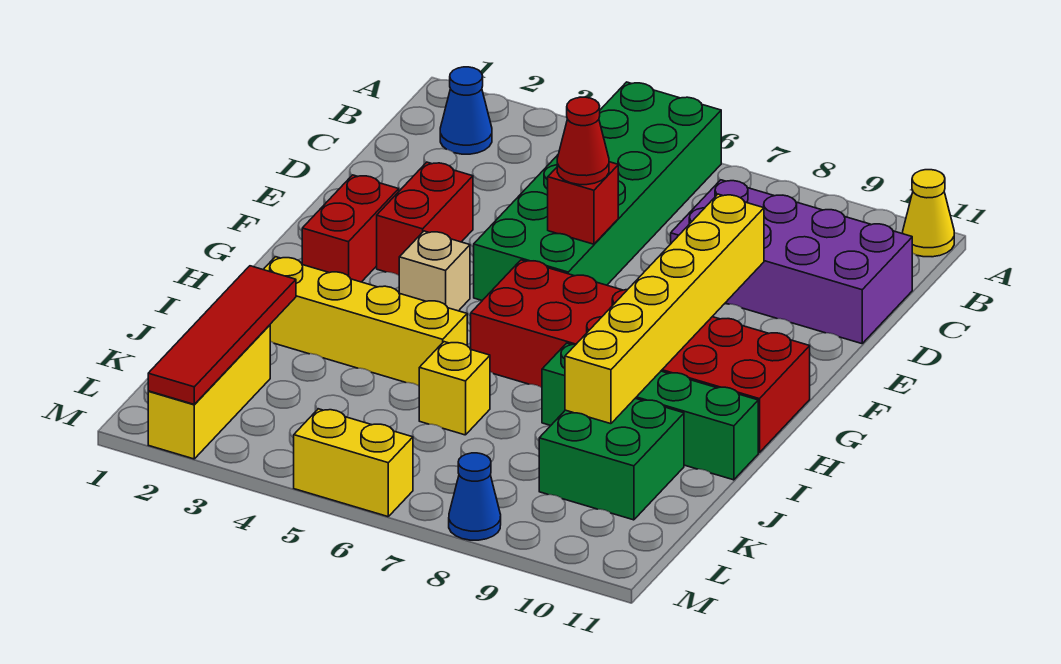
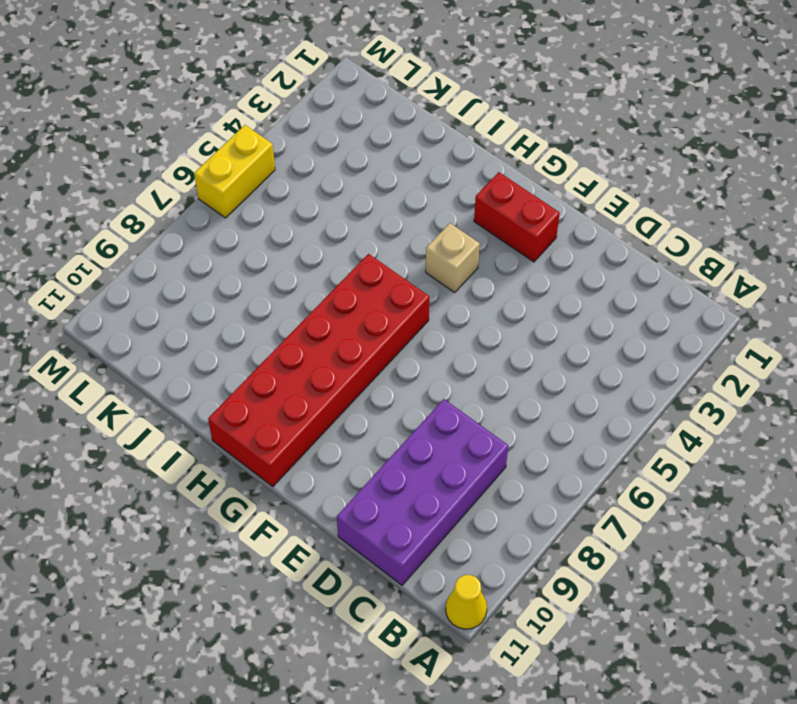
none -> green brick A5:F6 level 1
none -> blue cone B2 level 1
none -> red brick E3:F3 level 1

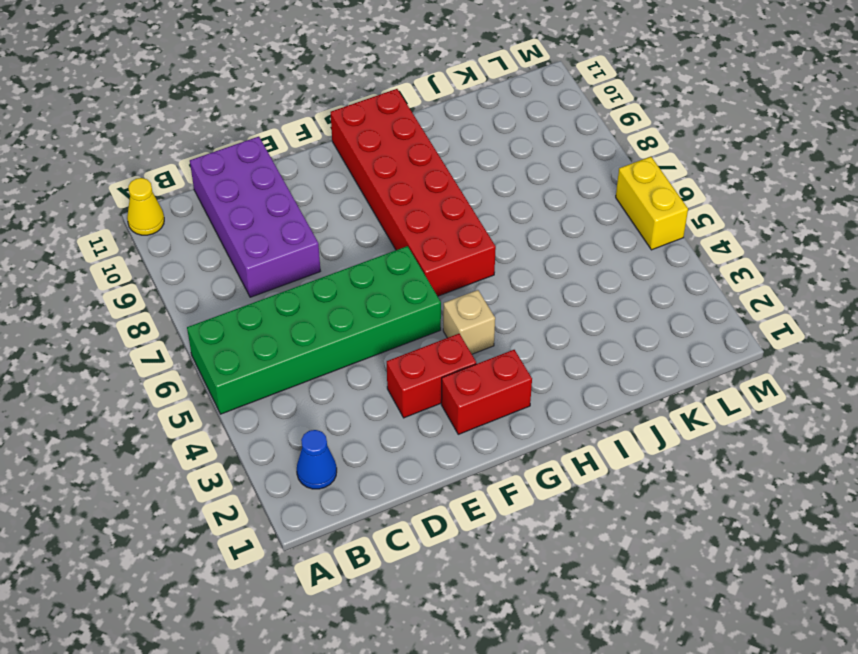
none -> yellow brick I2:I5 level 1
none -> green brick I8:I11 level 1
none -> yellow brick J6 level 1

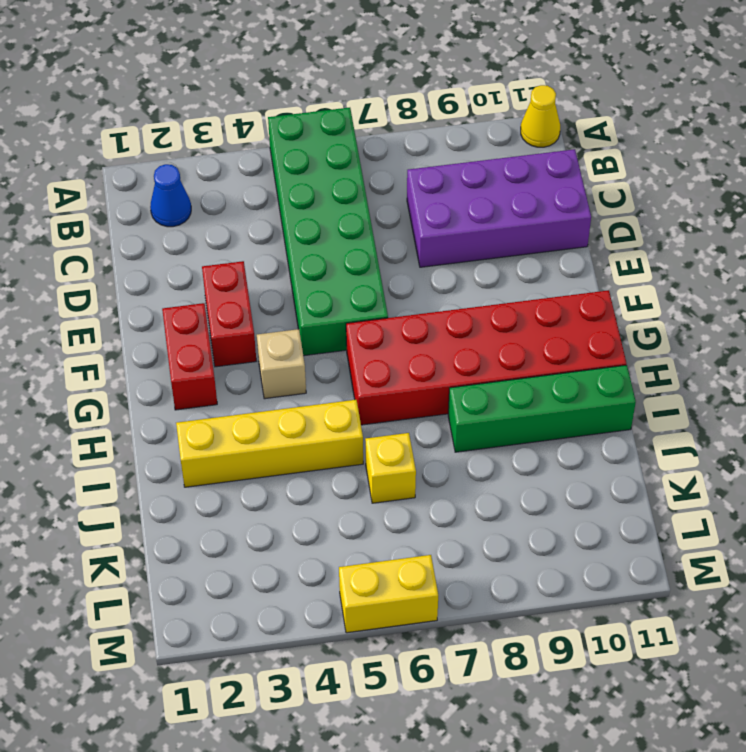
none -> green brick J9:K10 level 1
none -> yellow brick K2:M2 level 1
none -> blue cone M8 level 1

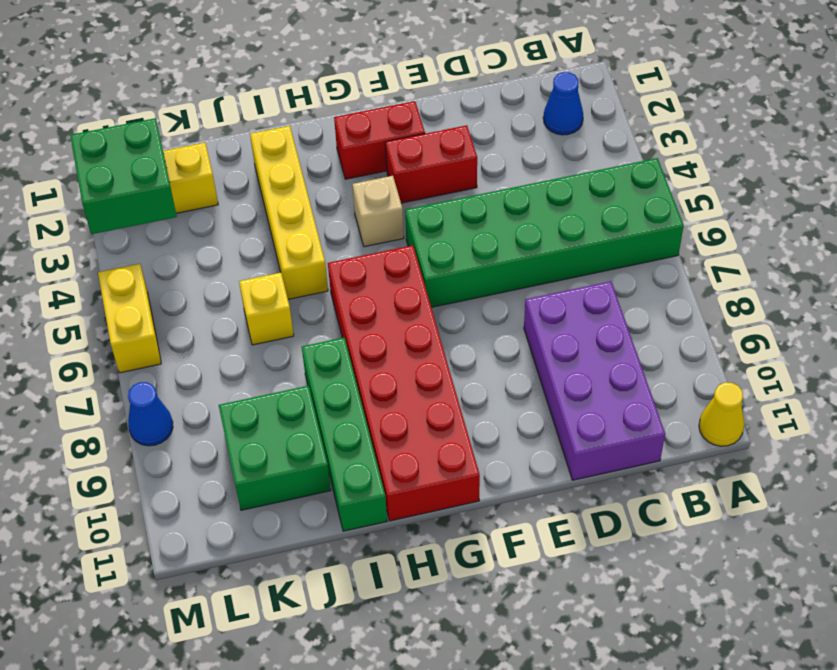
green brick L2:M3 level 2 -> red tile J2:M2 level 2
none -> red brick E6 level 2
none -> yellow brick E9:J9 level 2
none -> red cone E6 level 3

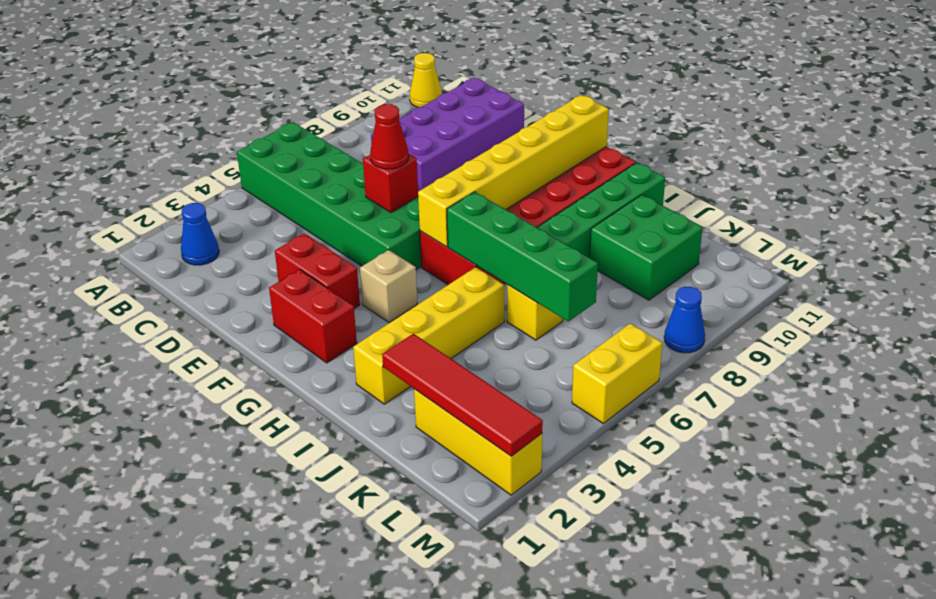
yellow brick G6:G11 level 2 -> yellow brick E9:J9 level 2
green brick H6:K6 level 2 -> none

